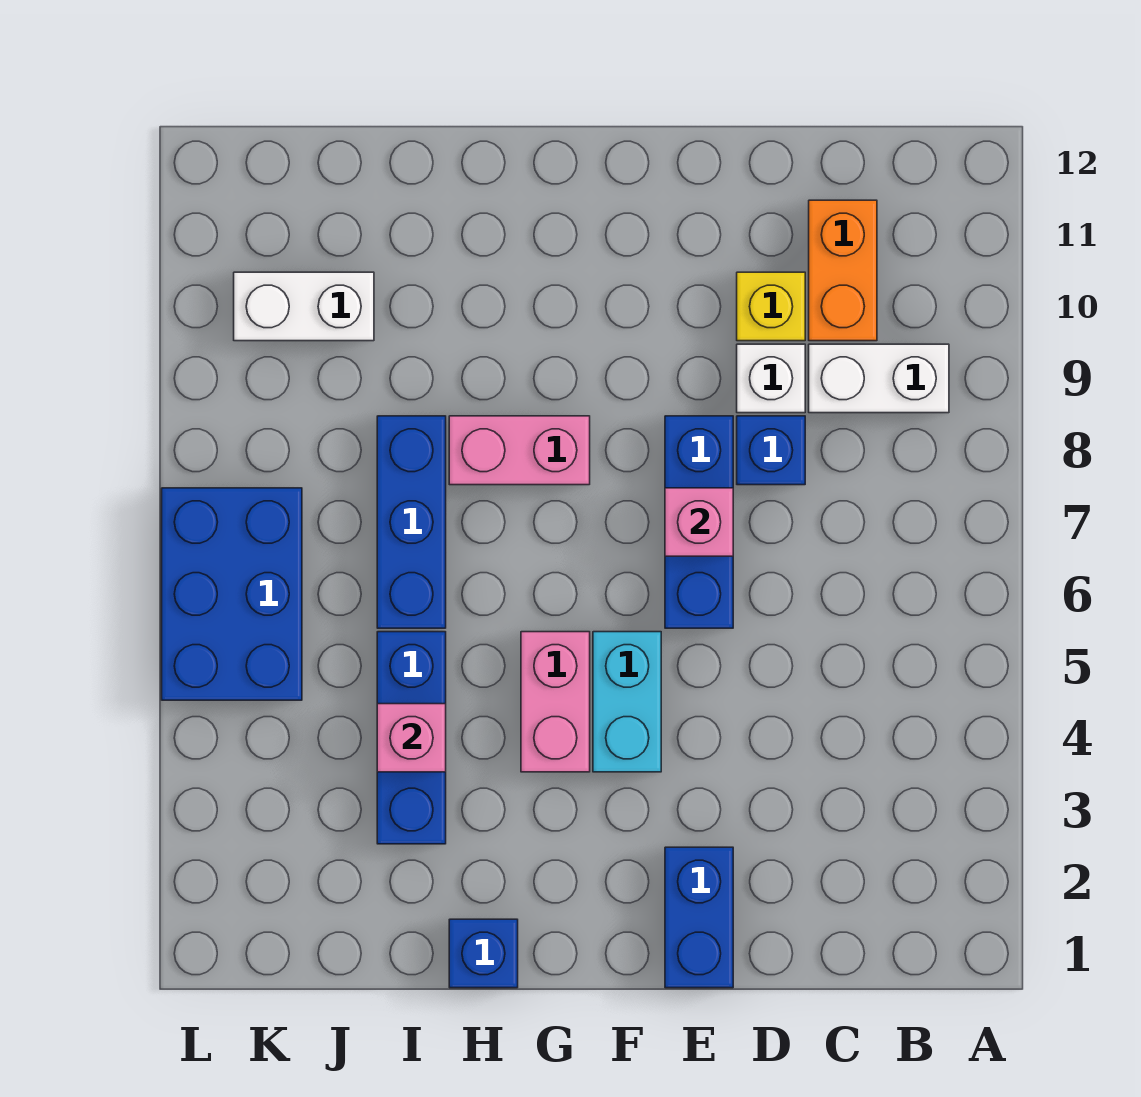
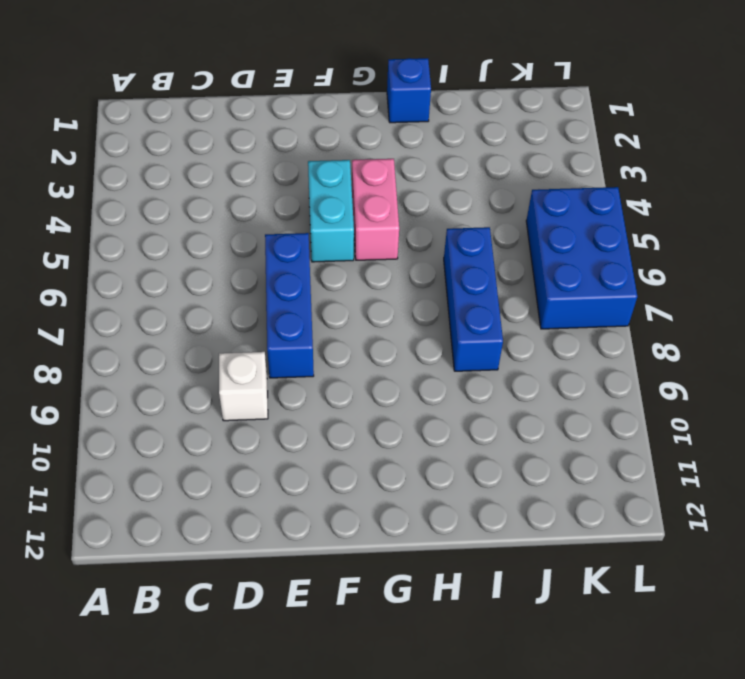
none -> white brick B9:C9 level 1
none -> orange brick C10:C11 level 1
none -> blue brick D8 level 1

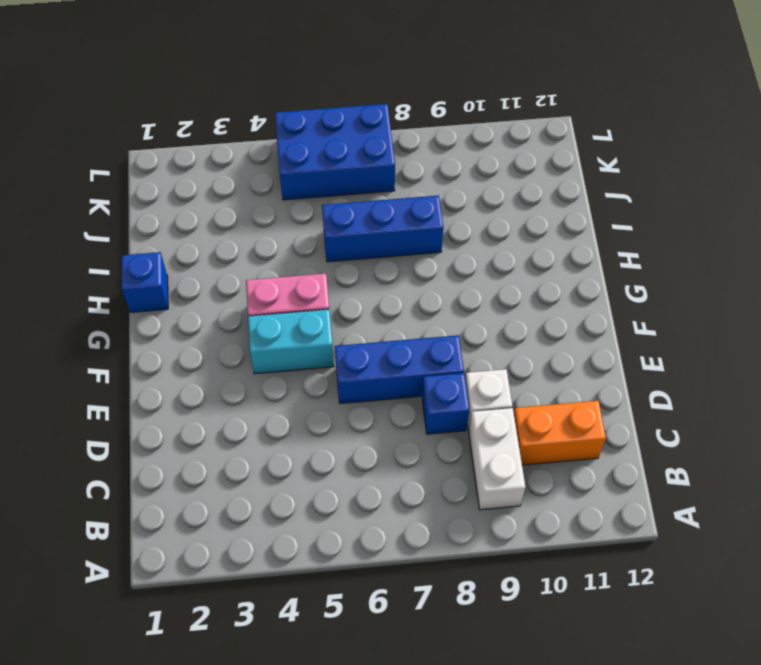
none -> yellow brick D10 level 1
none -> blue brick E1:E2 level 1
none -> pink brick G8:H8 level 1

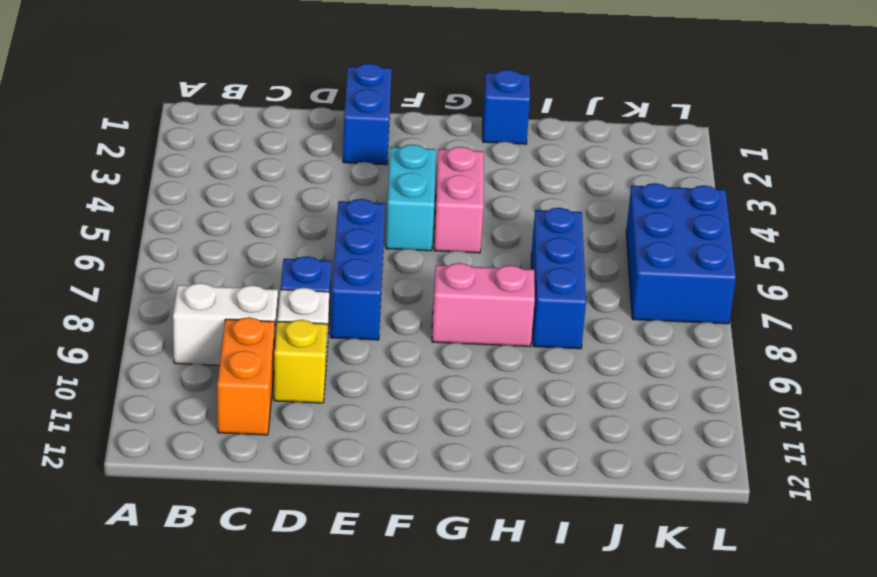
none -> blue brick I3:I5 level 1
none -> white brick J10:K10 level 1
none -> pink brick E7 level 2

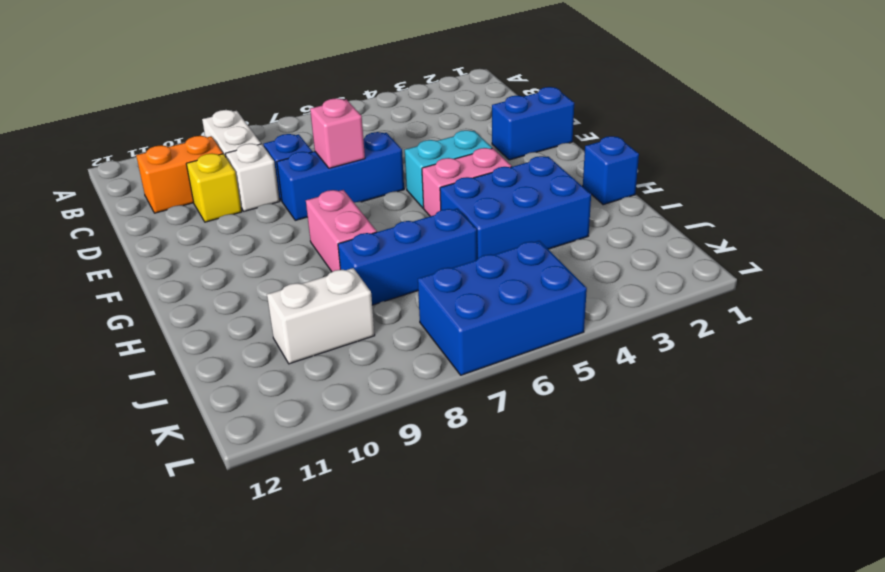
blue brick H3:I5 level 1 -> blue brick I3:I5 level 1
white brick J9:J10 level 1 -> white brick J10:K10 level 1
none -> pink brick I4 level 2

